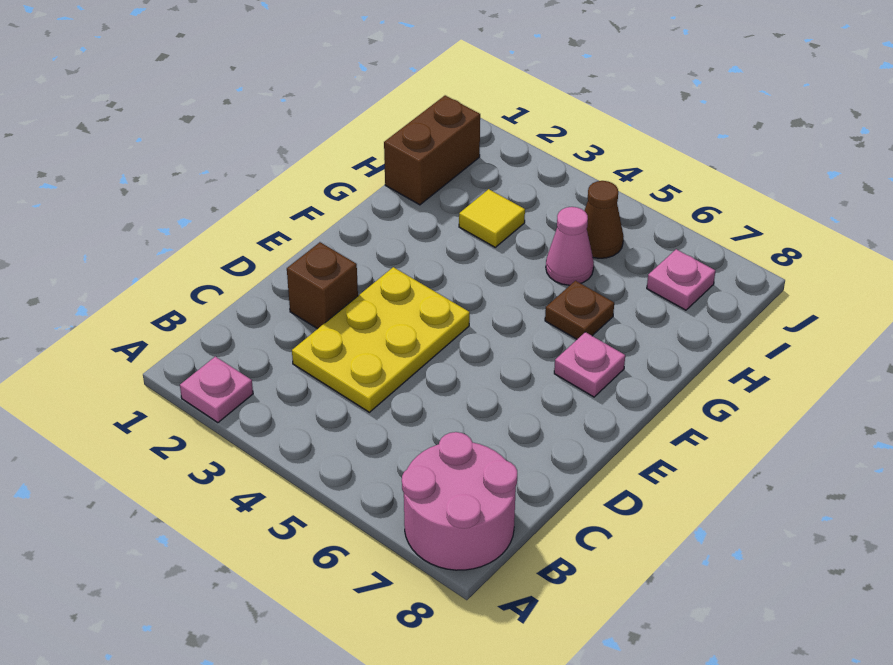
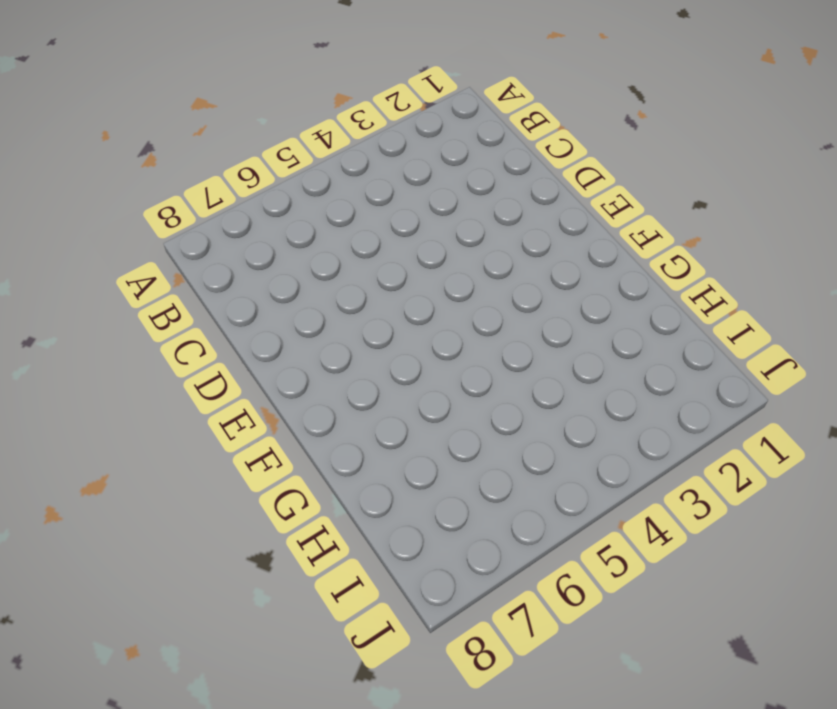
none -> pink plate A2 level 1
none -> pink round brick A7:B8 level 1

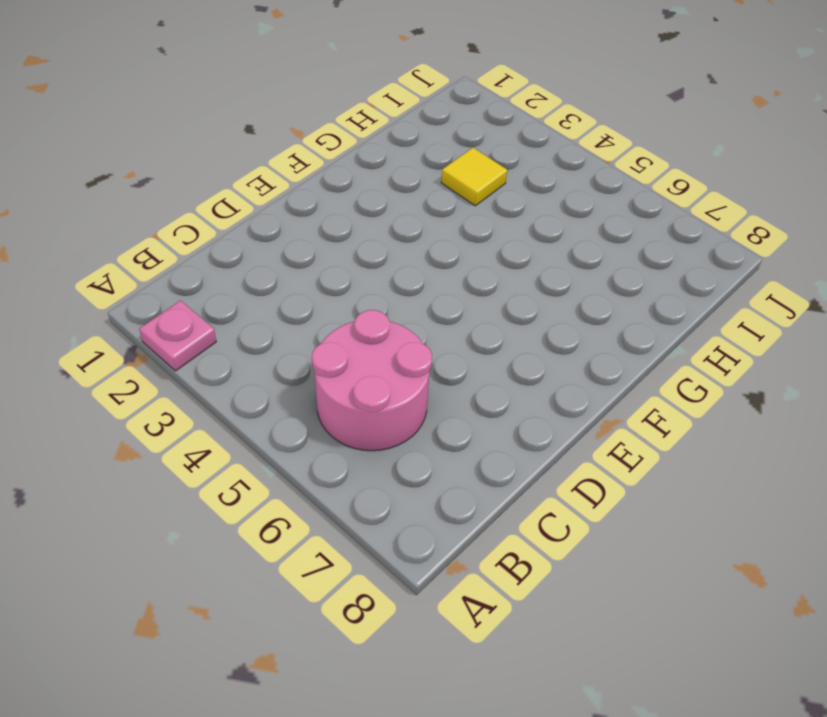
pink round brick B5:C6 level 1 -> pink round brick A7:B8 level 1
none -> yellow plate C3:E4 level 1
none -> brown brick D2 level 1

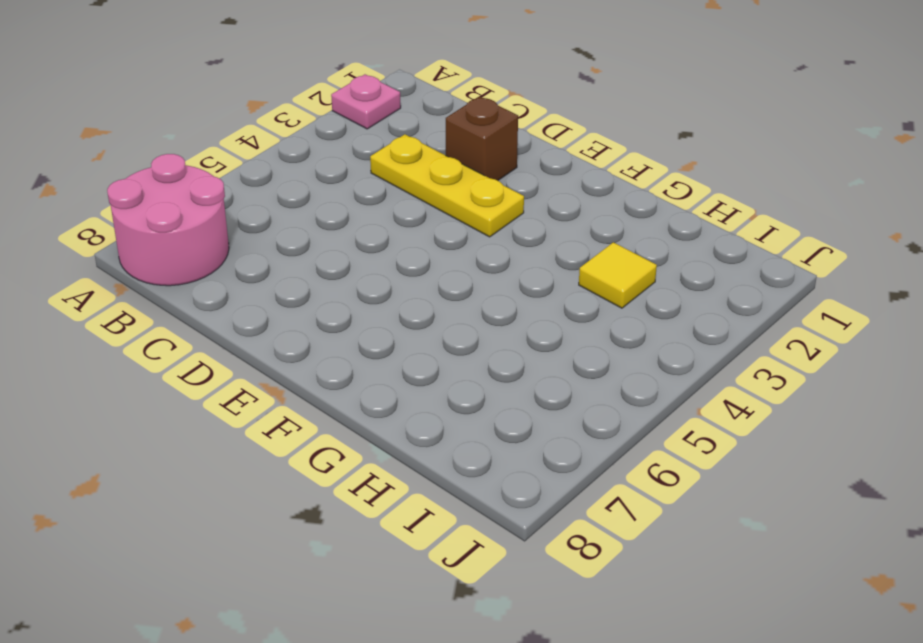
yellow plate C3:E3 level 1 -> yellow plate C3:E4 level 1
none -> pink plate F7 level 1
none -> brown plate G6 level 1

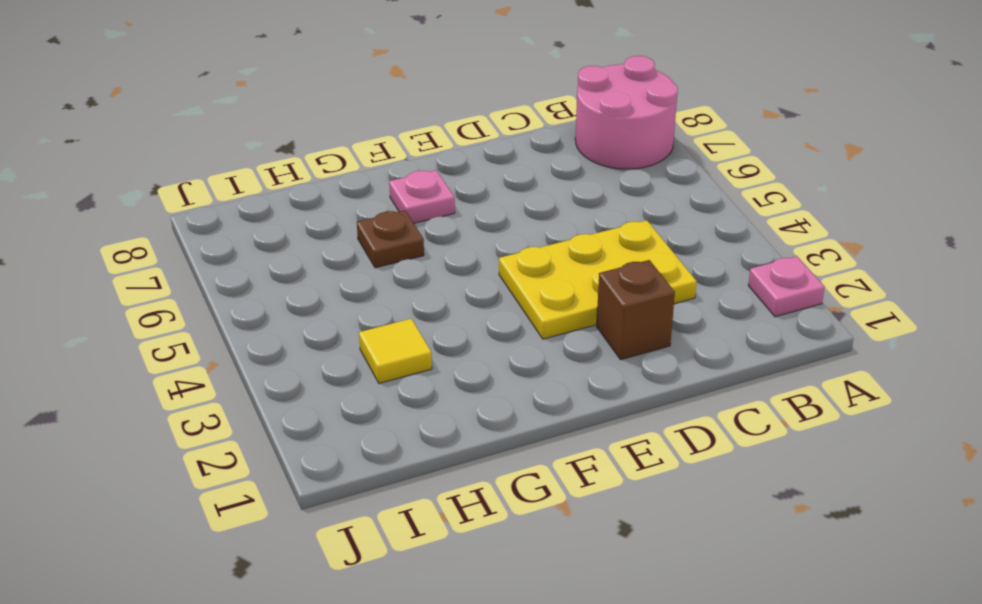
none -> brown brick H1:I1 level 1
none -> pink cone H5 level 1

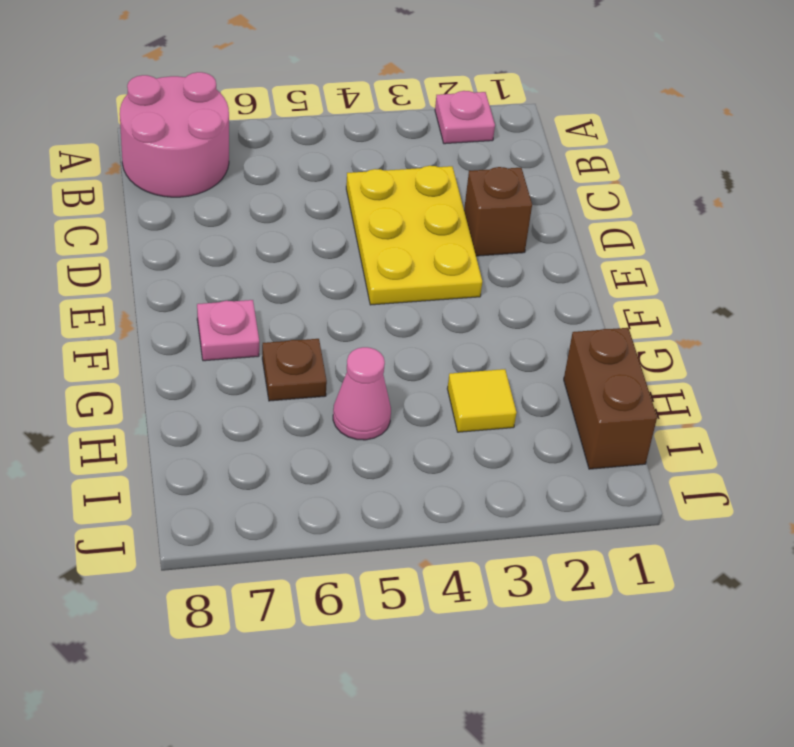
none -> brown cone I5 level 1
none -> pink plate I7 level 1

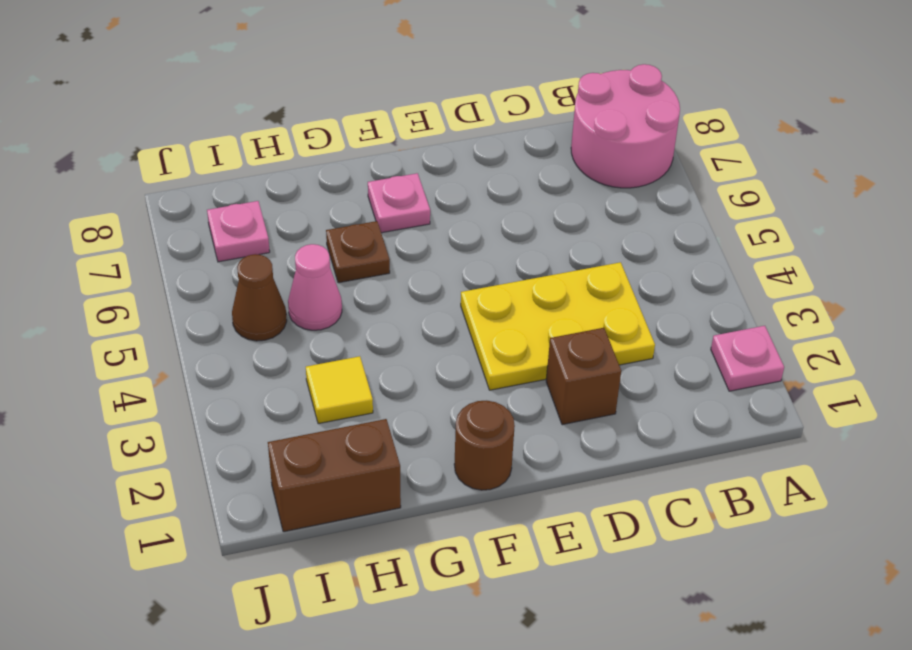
brown round brick F1 level 1 -> none

